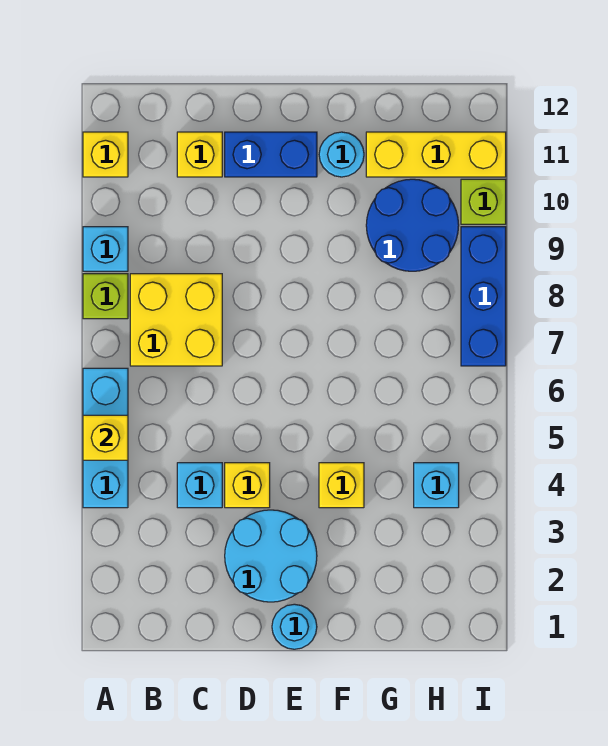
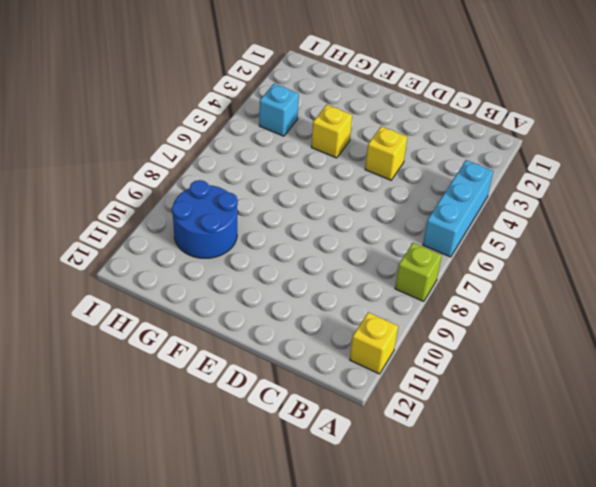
none -> cyan brick A9 level 1
none -> yellow brick B7:C8 level 1
none -> cyan brick C4 level 1

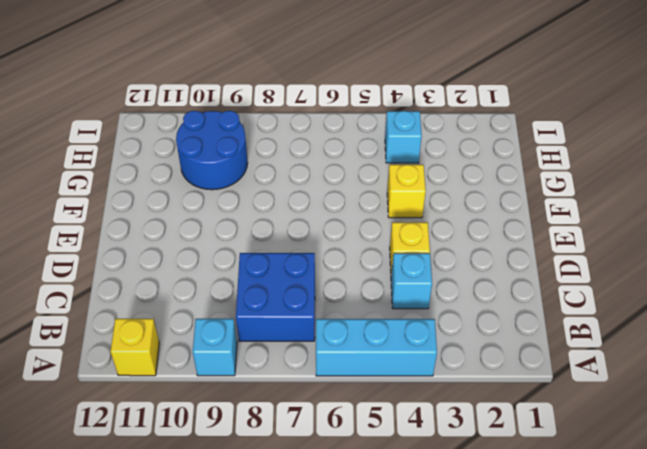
blue brick B7:C8 level 1 -> yellow brick B7:C8 level 1
none -> lime brick A8 level 1
none -> yellow brick C11 level 1
none -> cyan round brick D2:E3 level 1

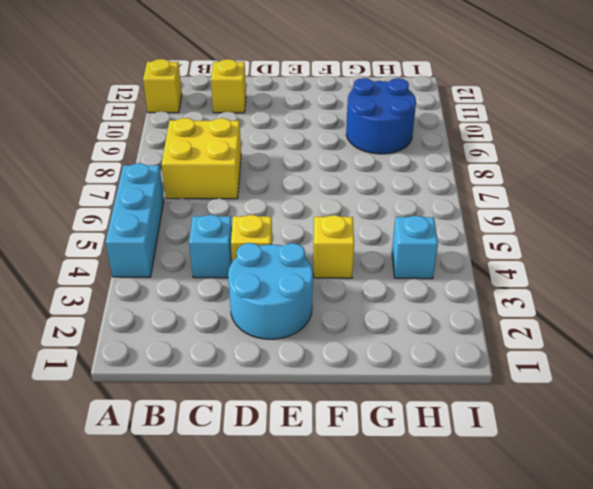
none -> lime brick A8 level 1
none -> cyan brick A9 level 1
none -> blue brick D11:E11 level 1

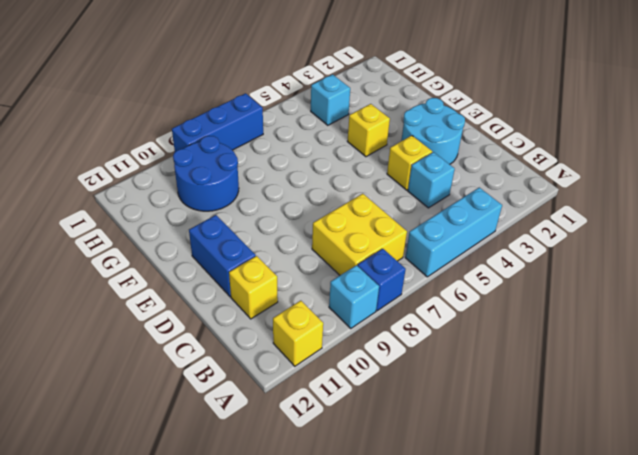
blue brick A8 level 1 -> lime brick A8 level 1
none -> cyan round brick E1 level 1
none -> cyan round brick F11 level 1
none -> yellow brick G11:I11 level 1

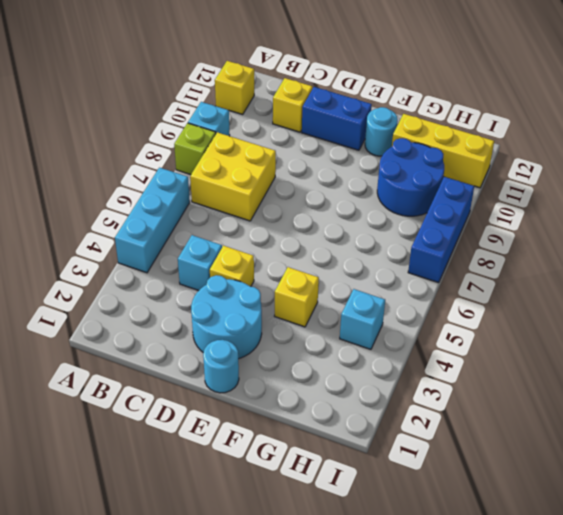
none -> lime brick I10 level 1
none -> yellow brick A5 level 2

